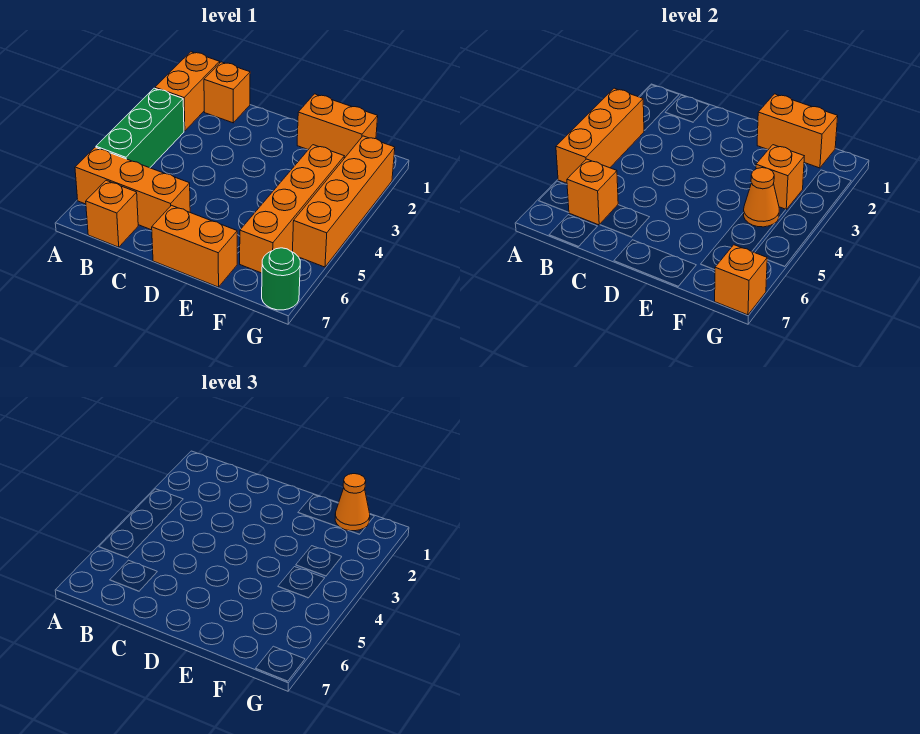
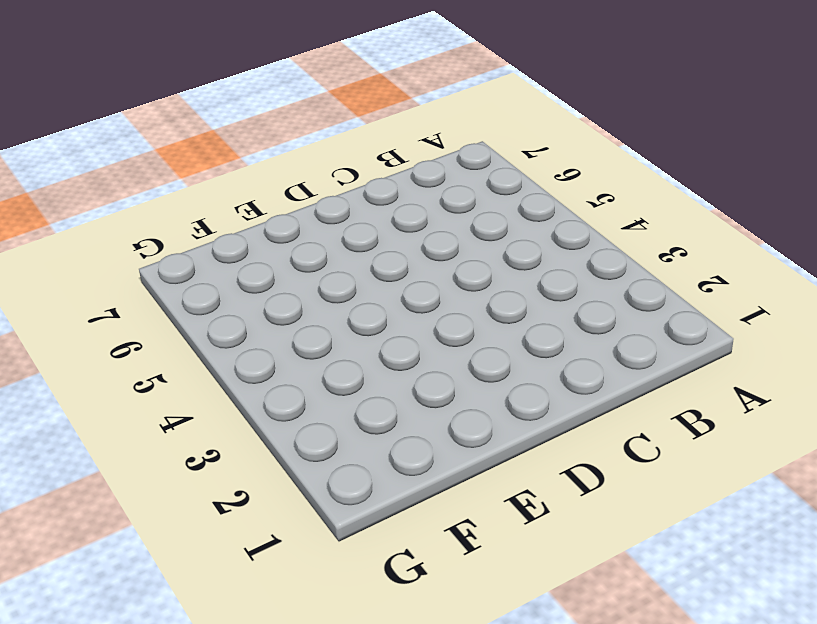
none -> orange brick A1:A2 level 1
none -> green brick A3:A5 level 1
none -> orange brick A6:C6 level 1

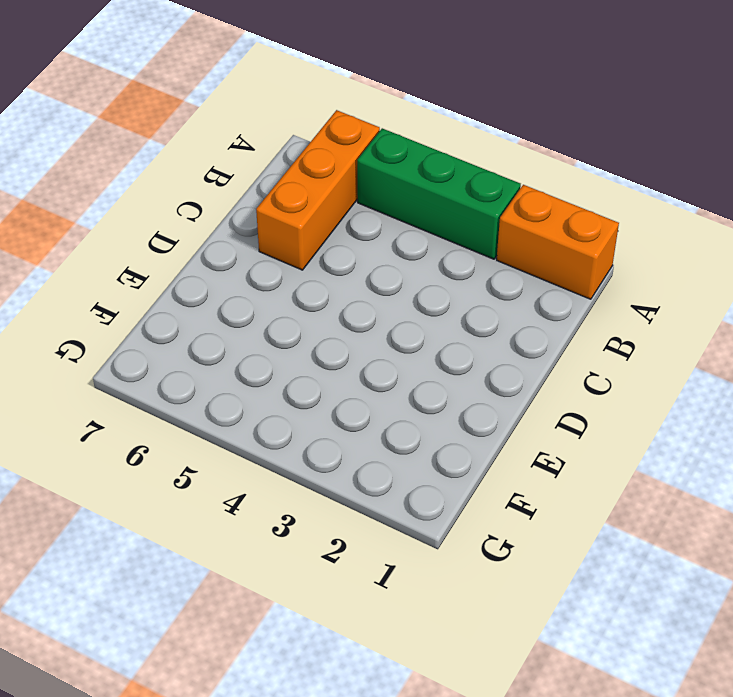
none -> orange brick B1 level 1
none -> orange brick B7 level 1
none -> orange brick D7:E7 level 1

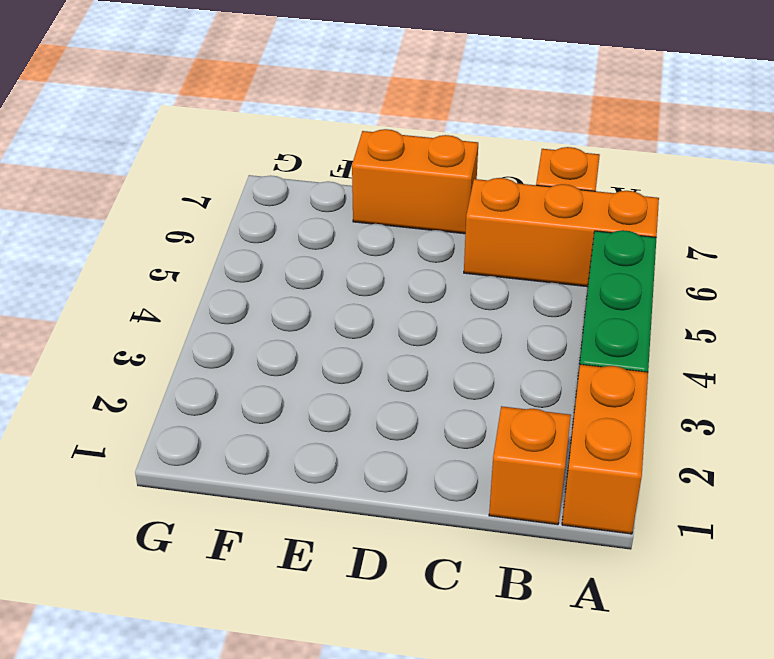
none -> orange brick E1:F1 level 1
none -> orange brick F3:F6 level 1
none -> orange brick G2:G5 level 1

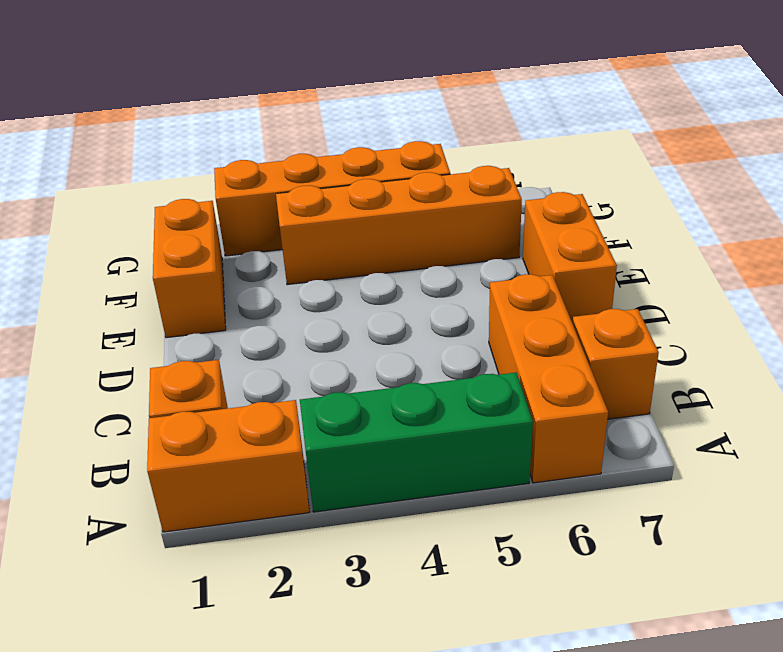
none -> green round brick G7 level 1
none -> orange brick A3:A5 level 2
none -> orange brick B6 level 2

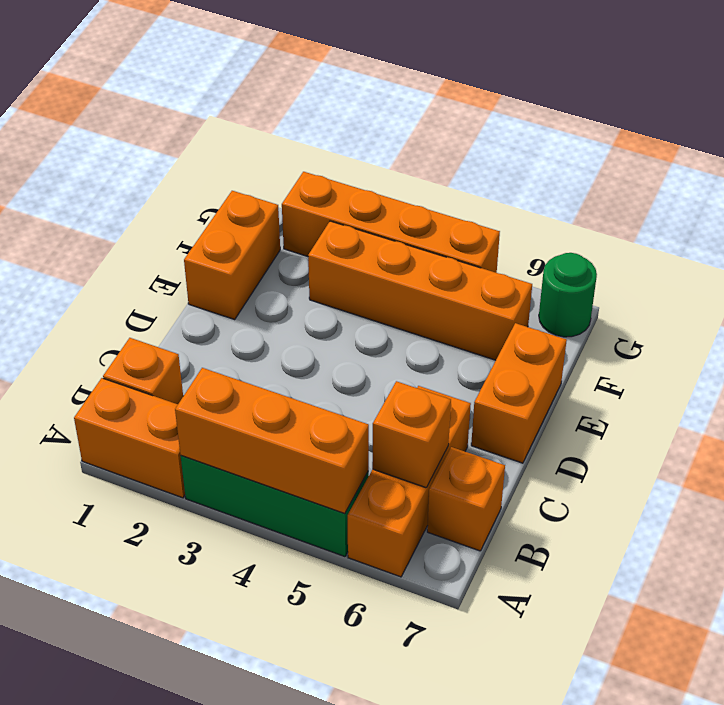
none -> orange brick E1:F1 level 2
none -> orange brick F3 level 2
none -> orange cone F4 level 2

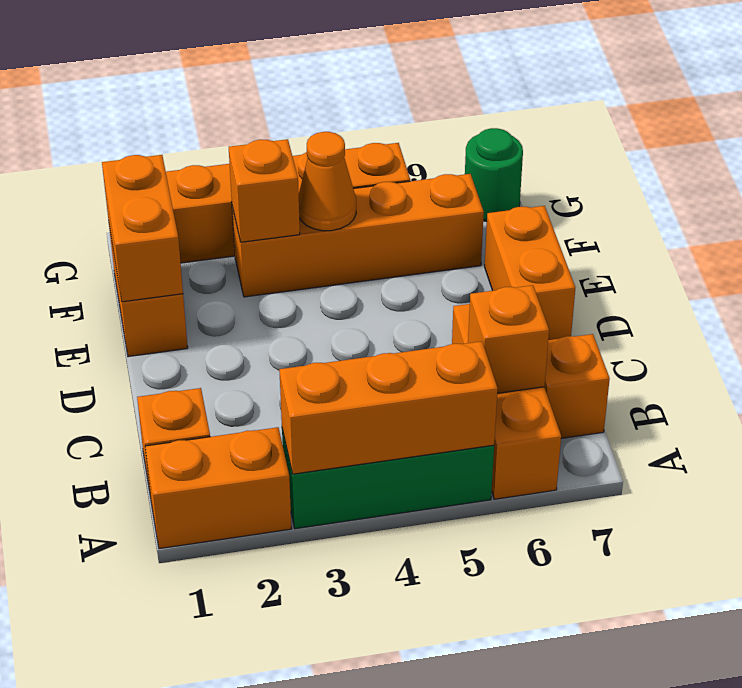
none -> orange brick G7 level 2
none -> orange cone F1 level 3

